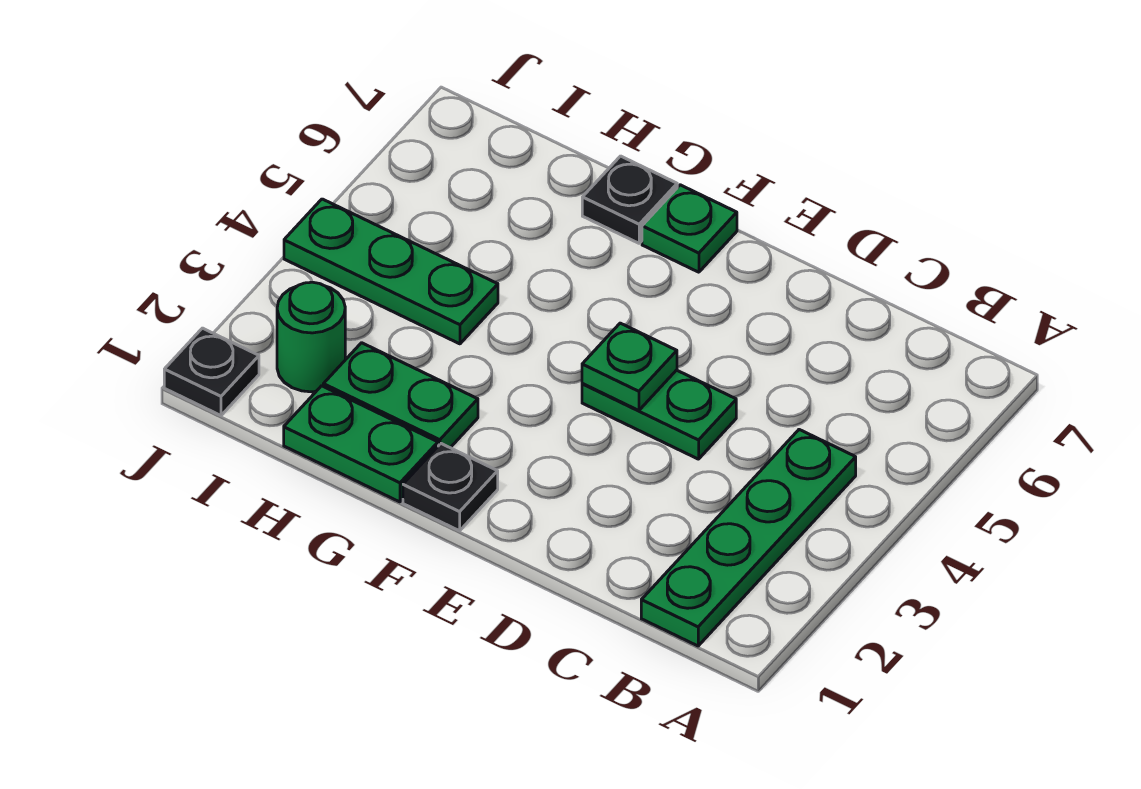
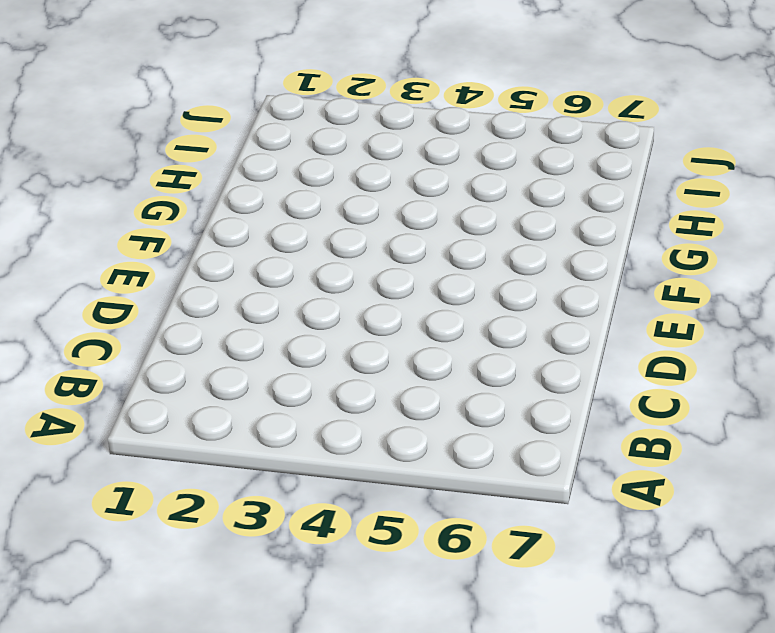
none -> green plate B1:B4 level 1
none -> green plate D4:E4 level 1

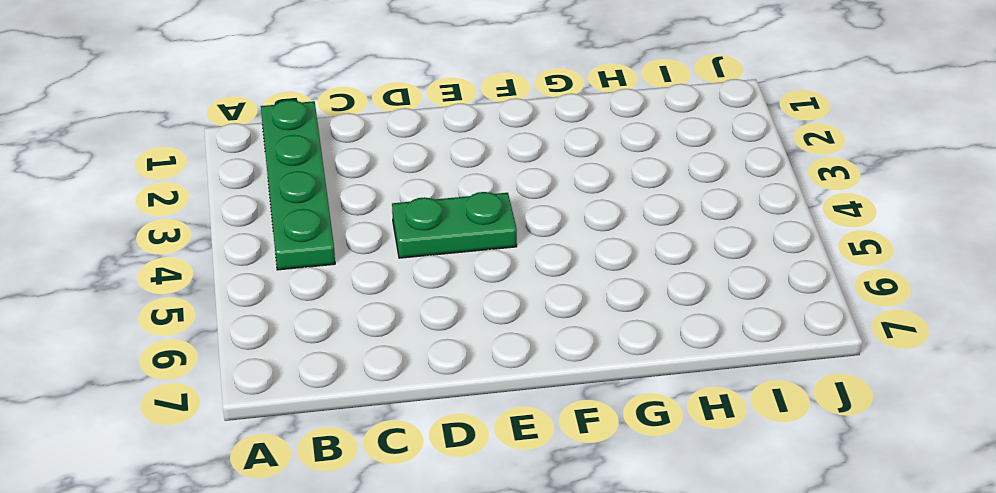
none -> black plate F1 level 1
none -> green plate F7 level 1

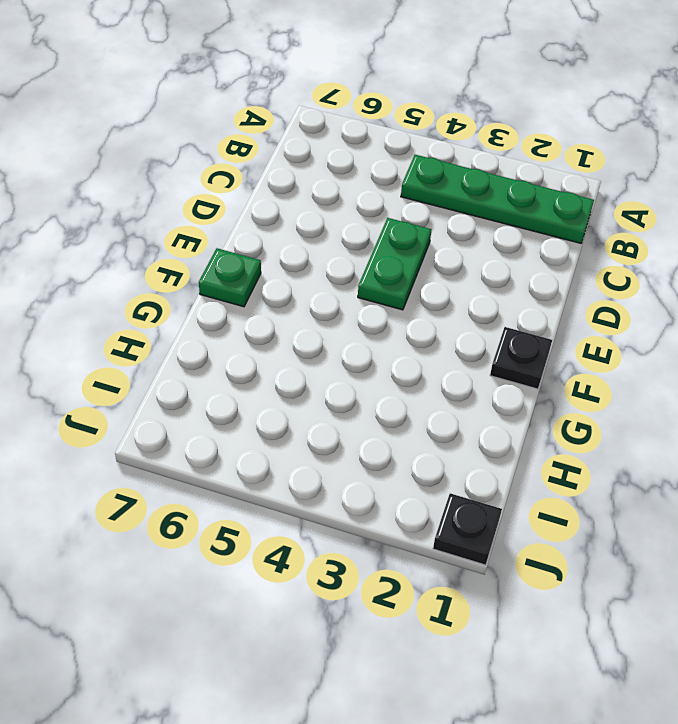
none -> green plate G1:H1 level 1
none -> green plate G2:H2 level 1

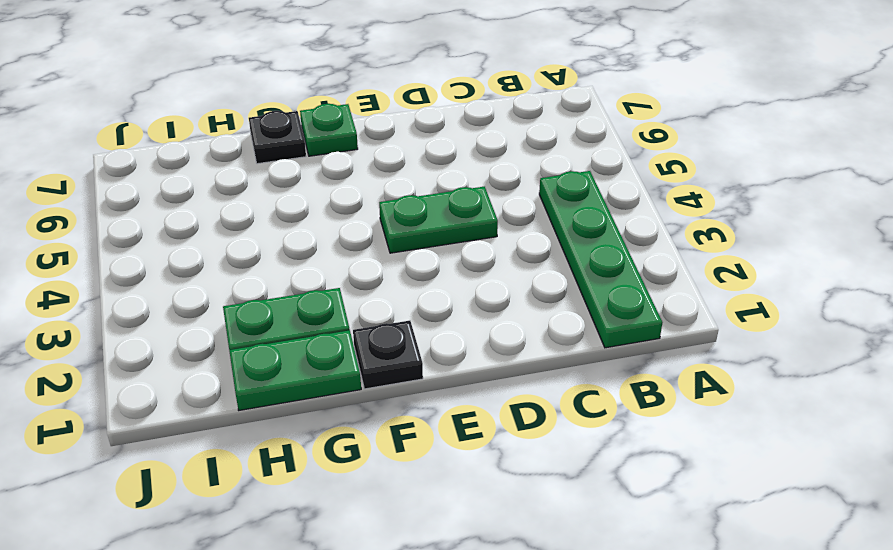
none -> green plate H4:J4 level 1
none -> green round brick I2 level 1

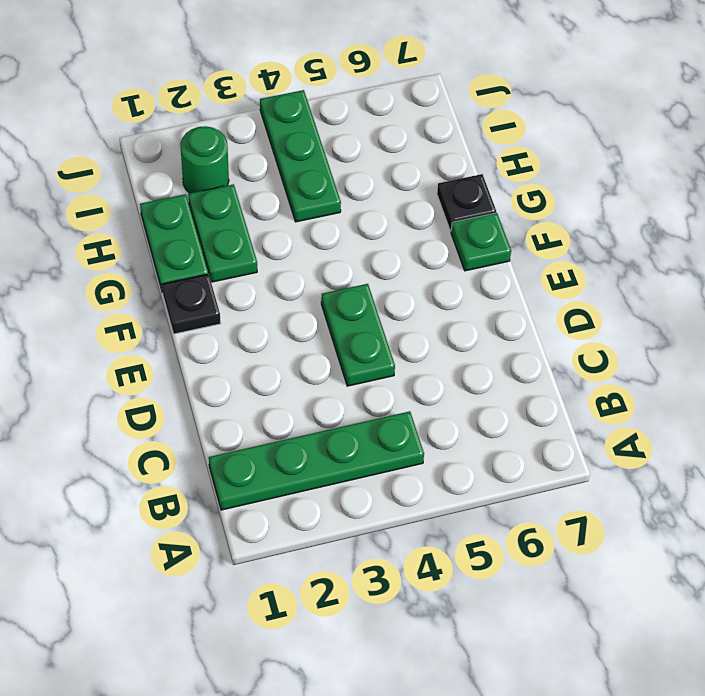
none -> black plate J1 level 1
none -> green plate E4 level 2

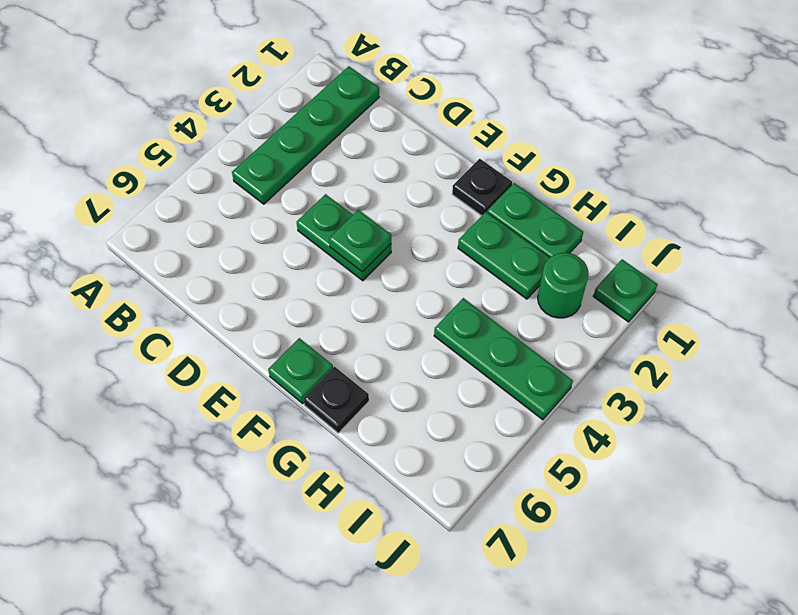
green plate J1 level 1 -> black plate J1 level 1

